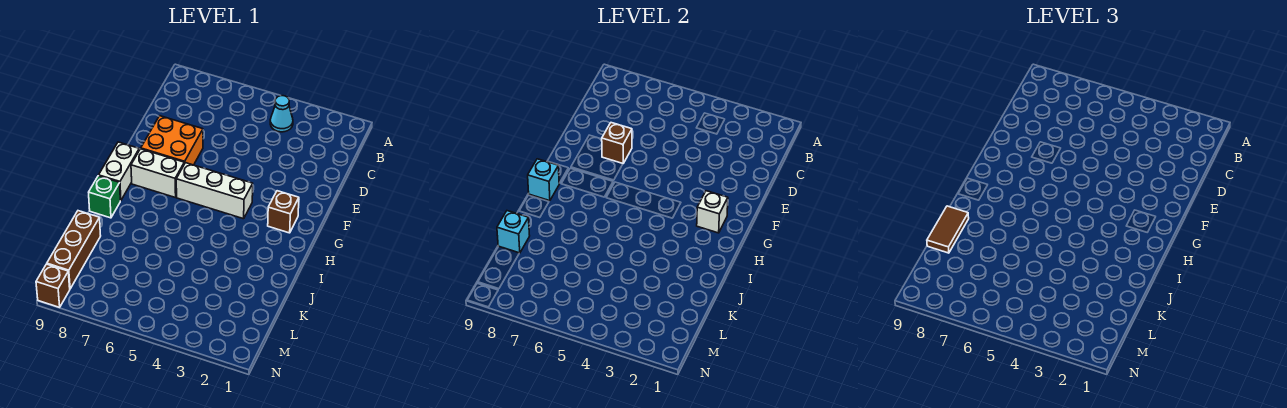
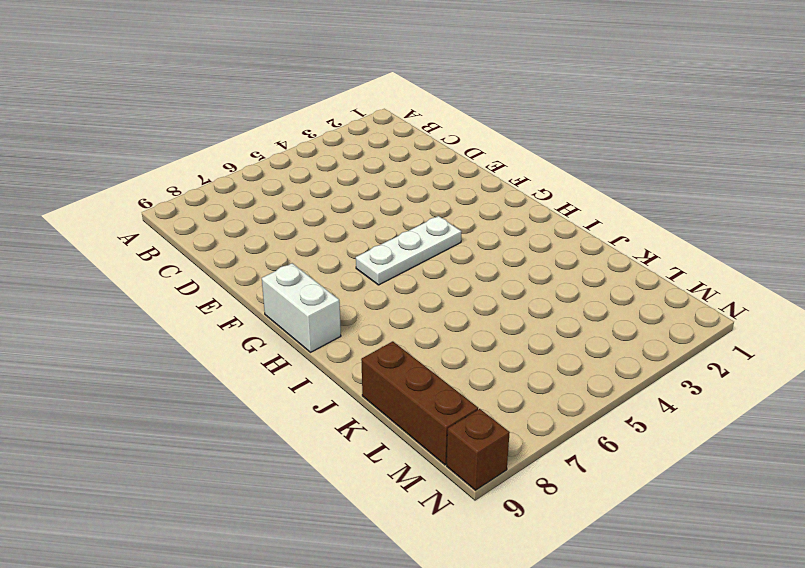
white plate G4:G6 level 1 -> white brick G4:G6 level 1
none -> cyan cone B4 level 1
none -> orange brick E7:F8 level 1
none -> brown brick G2 level 1

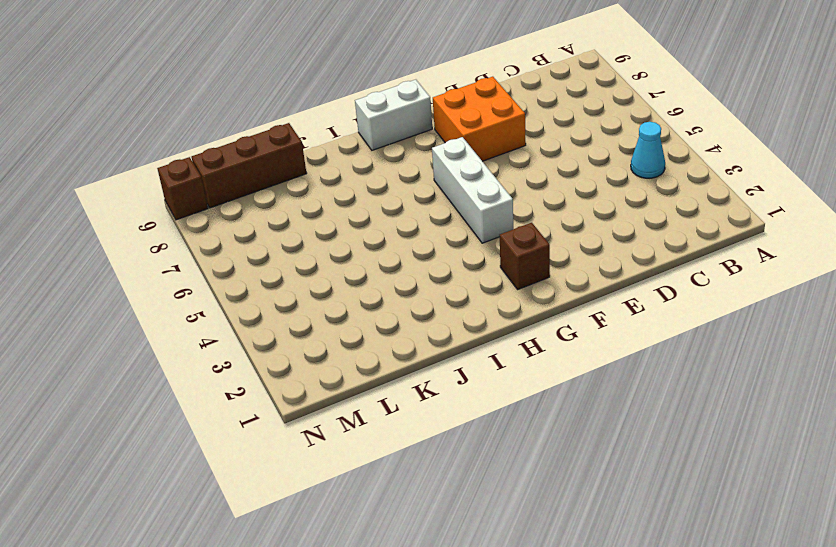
none -> white brick G7:G8 level 1
none -> green brick I9 level 1
none -> brown brick E7 level 2

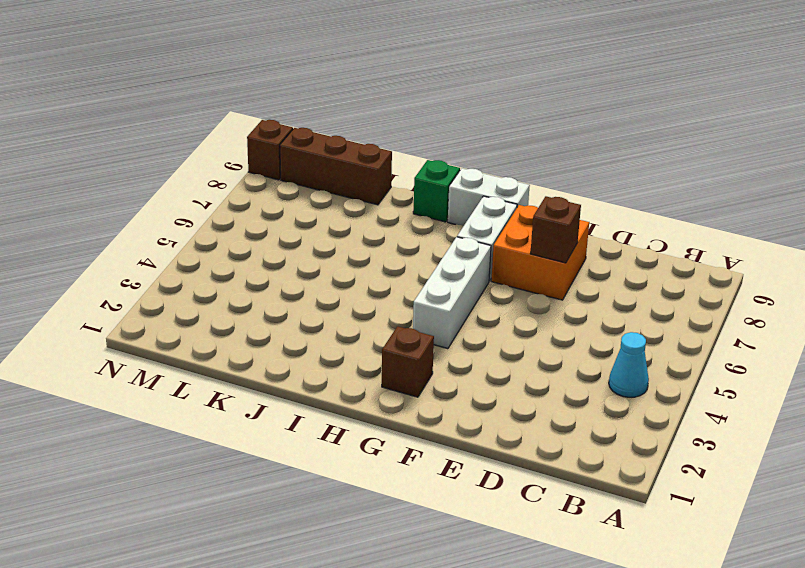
none -> white brick G2 level 2
none -> cyan brick H9 level 2
none -> cyan brick K9 level 2

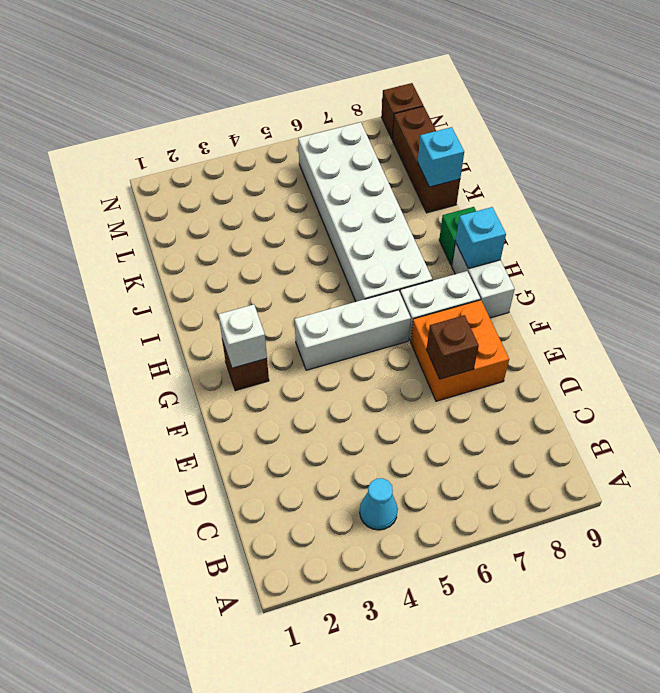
white brick H6:M7 level 1 -> none
none -> brown tile J9:K9 level 3

